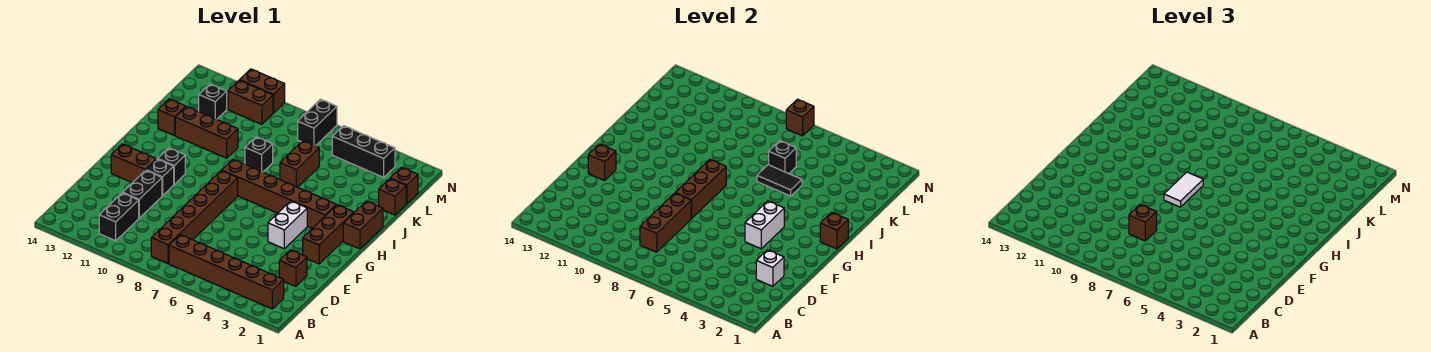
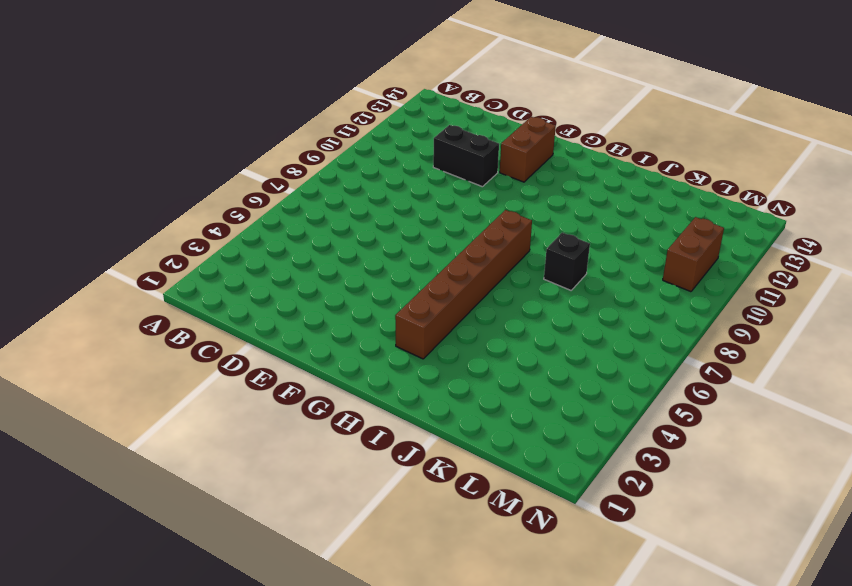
none -> brown brick B2:B7 level 1
none -> brown brick B8:G8 level 1
none -> black brick B11:C11 level 1
none -> brown brick D2 level 1

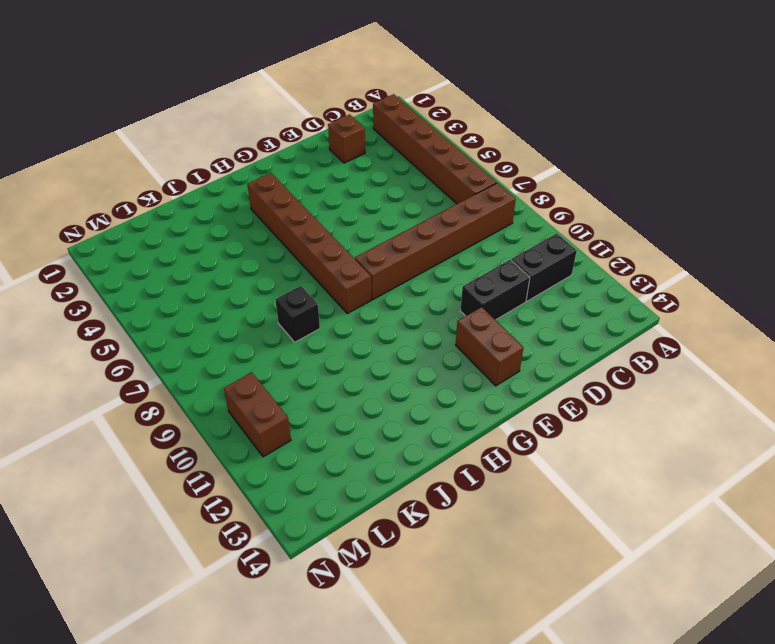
none -> brown brick F2:H2 level 1
none -> white brick F4:G4 level 1
none -> black brick F11 level 1
none -> black brick G11 level 1

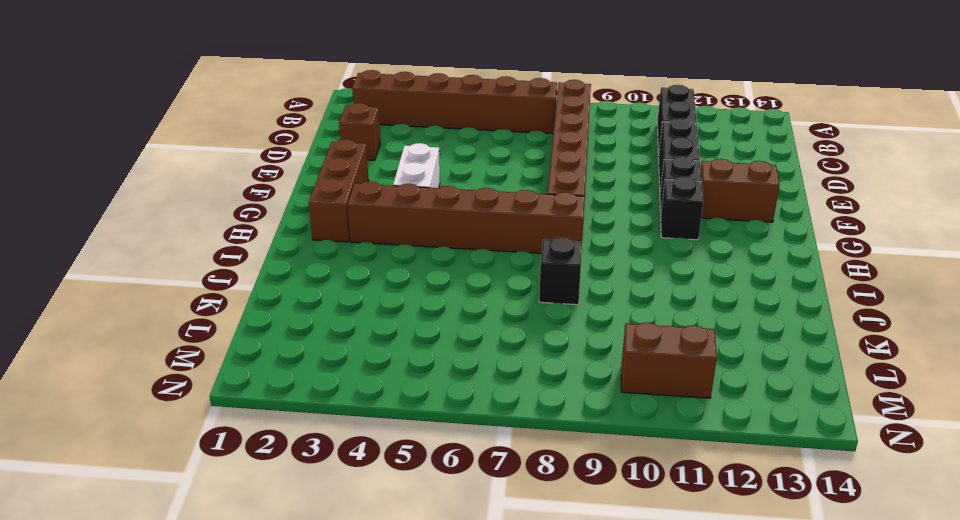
none -> brown brick H1:I1 level 1
none -> brown brick J6:K6 level 1
none -> brown brick J10:J12 level 1
none -> brown brick J13 level 1

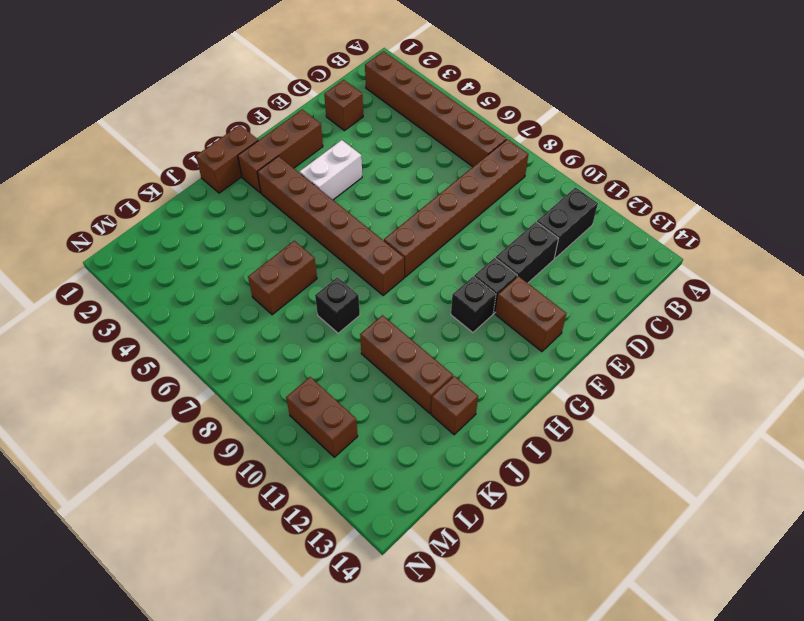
none -> brown brick K1 level 1
none -> brown brick L1 level 1
none -> black brick L12 level 1
none -> black brick M3:M5 level 1

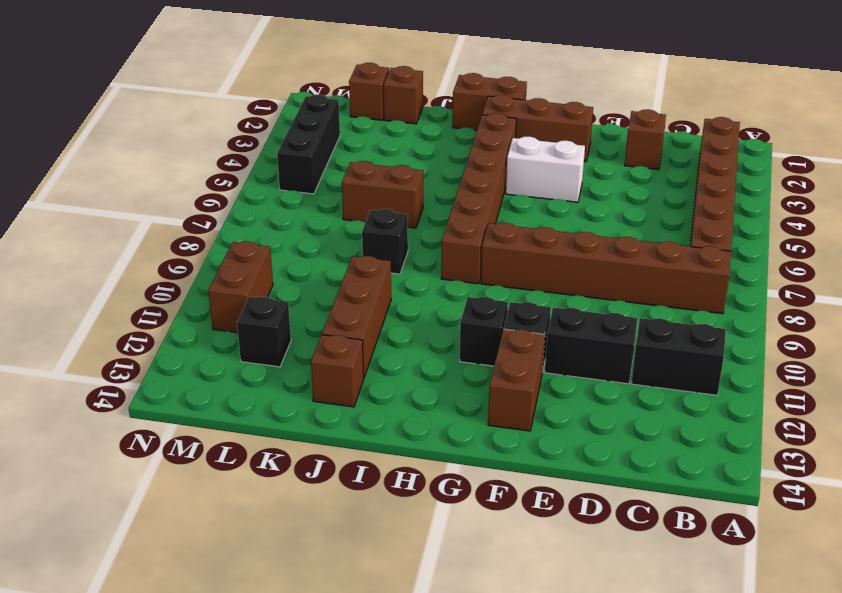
none -> black brick M7:N7 level 1
none -> brown brick N10:N11 level 1
none -> brown brick C8:E8 level 2
none -> white brick D2 level 2

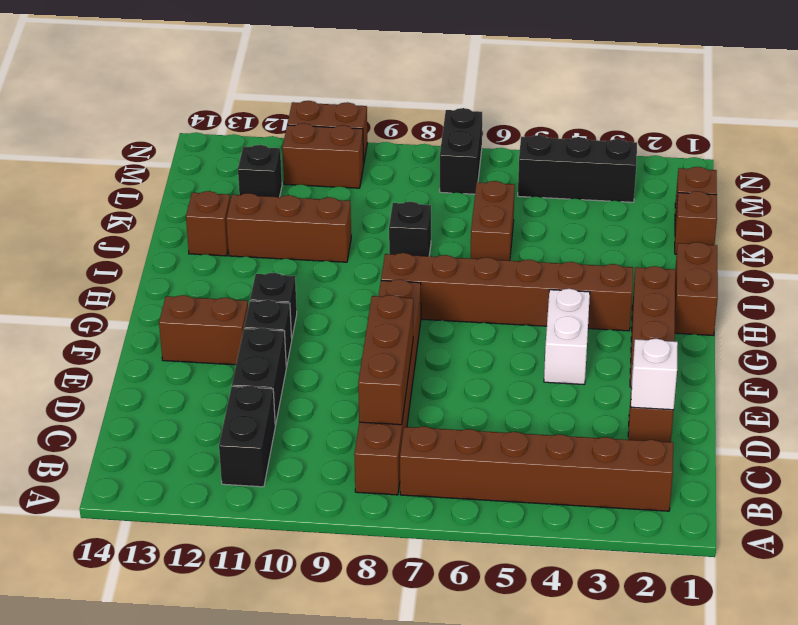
none -> white brick F4:G4 level 2
none -> brown brick F8:H8 level 2
none -> brown brick F13 level 2
none -> brown brick H1 level 2

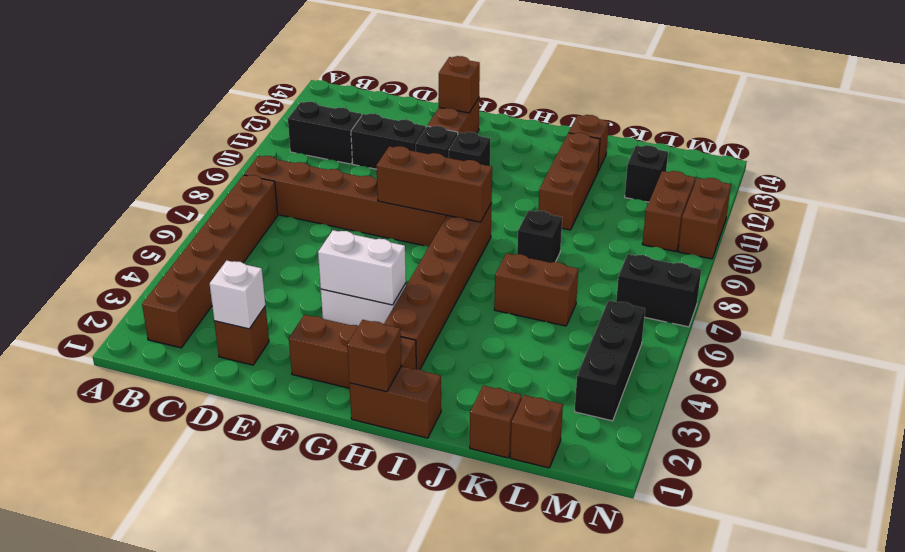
none -> brown brick C8:E8 level 2
none -> black tile J5:J6 level 2
none -> black brick K6 level 2
none -> brown brick N7 level 2

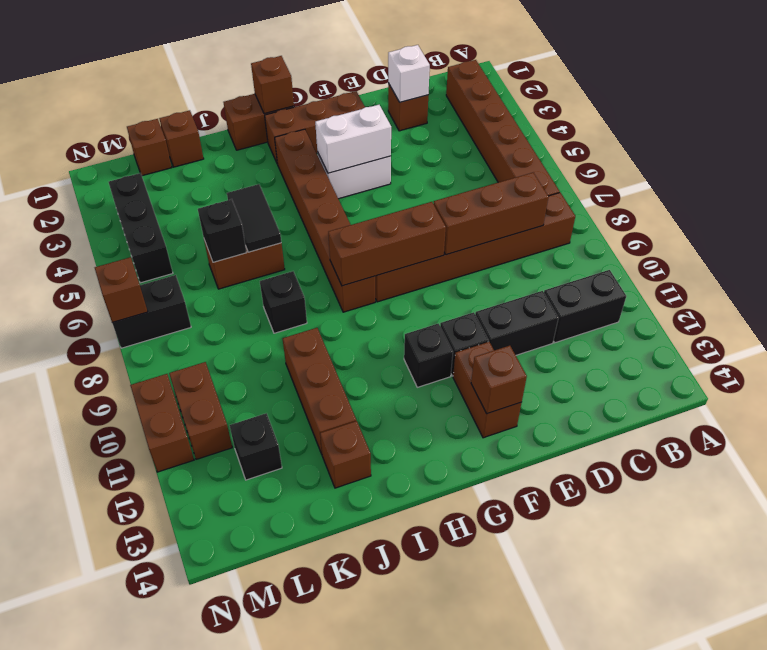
none -> brown brick D8 level 3
none -> white tile G8:H8 level 3

